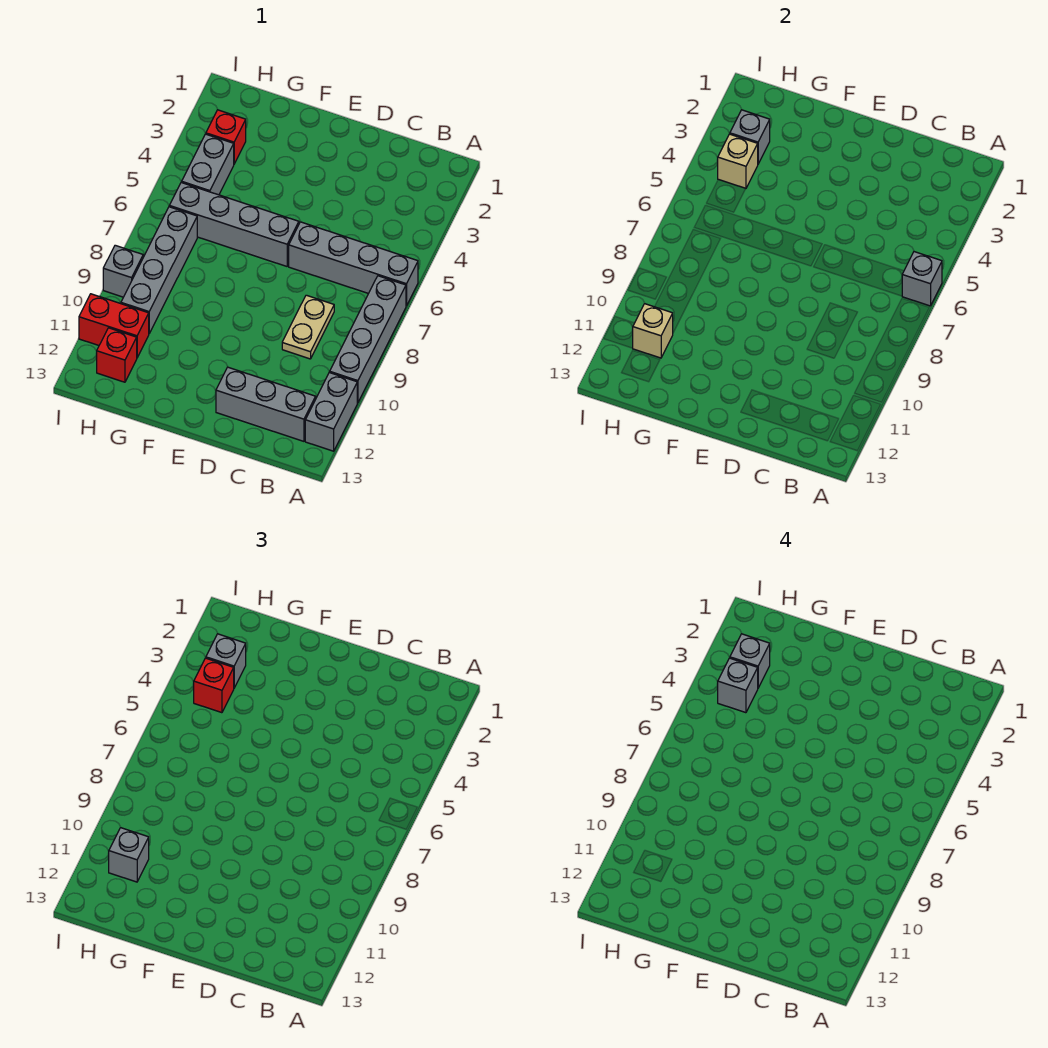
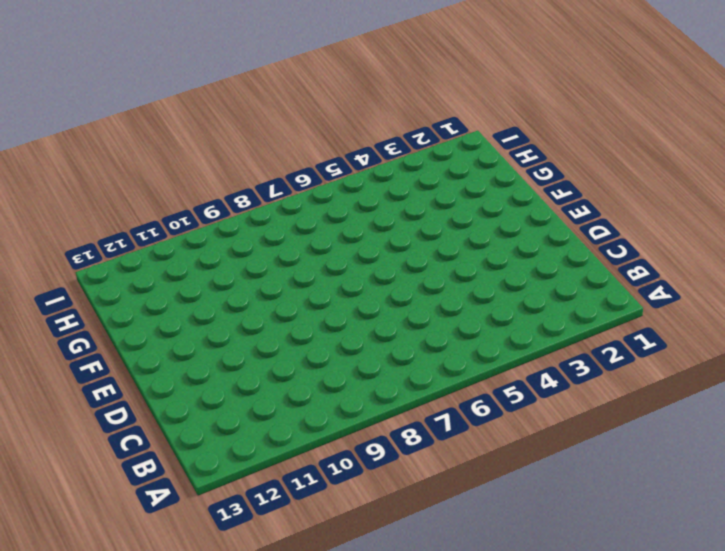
none -> grey brick A6:D6 level 1
none -> grey brick A7:A10 level 1
none -> grey brick A11:A12 level 1

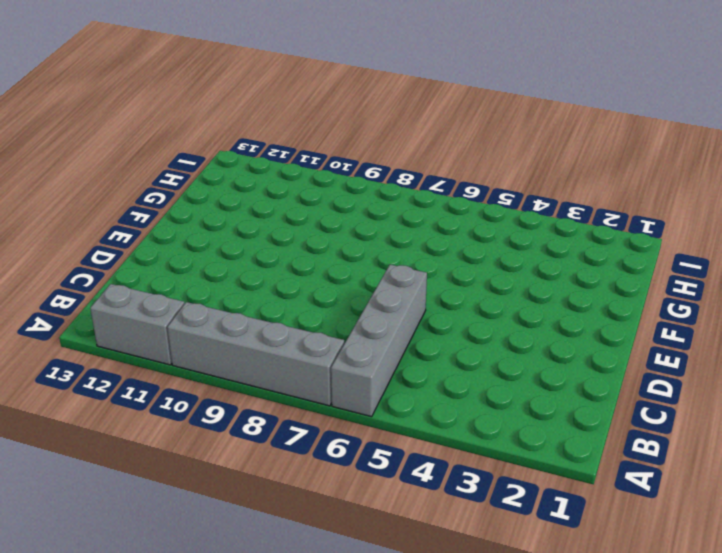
none -> grey brick B12:D12 level 1
none -> tan plate C8:C9 level 1
none -> grey brick E6:H6 level 1

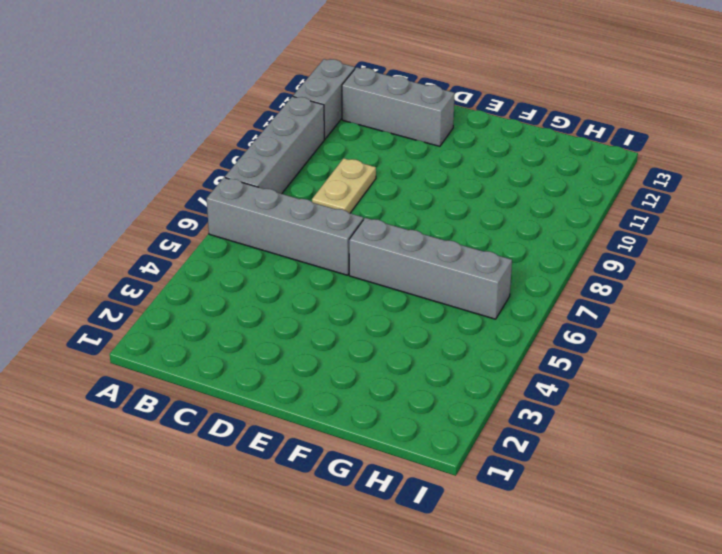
none -> red brick H3 level 1
none -> grey brick H4:H5 level 1
none -> grey brick H7:H10 level 1

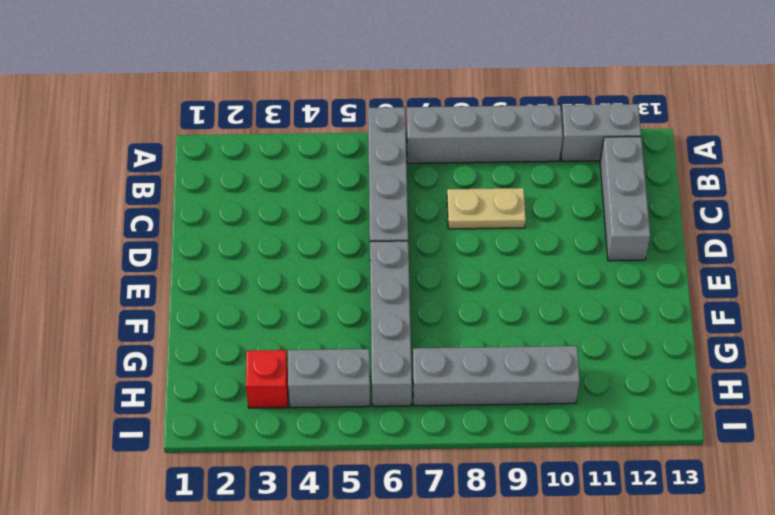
none -> red brick H11:I11 level 1
none -> red brick H12 level 1
none -> grey brick I9 level 1

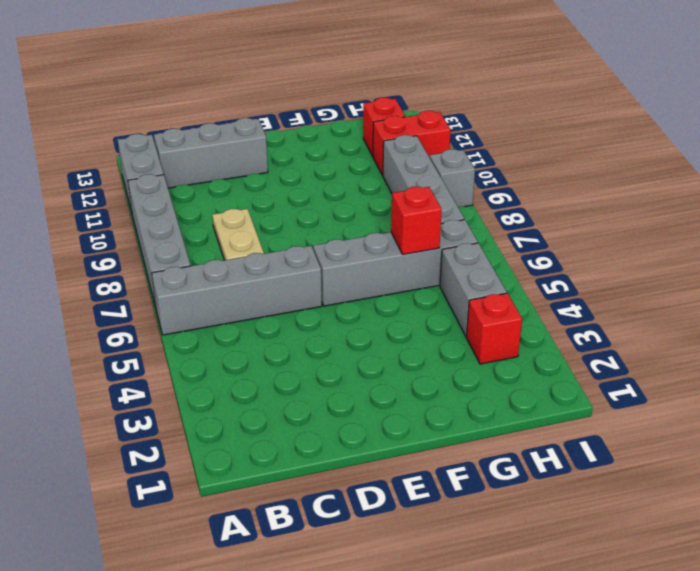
red brick G6 level 2 -> red brick H4 level 3
none -> grey brick A6 level 2
none -> grey brick H3 level 2
none -> tan brick H4 level 2

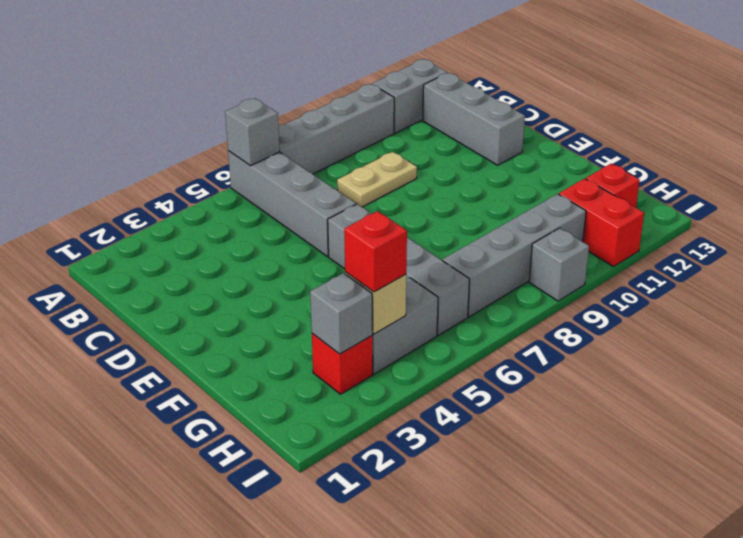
none -> tan brick H11 level 2
none -> grey brick H3 level 3
none -> grey brick H11 level 3

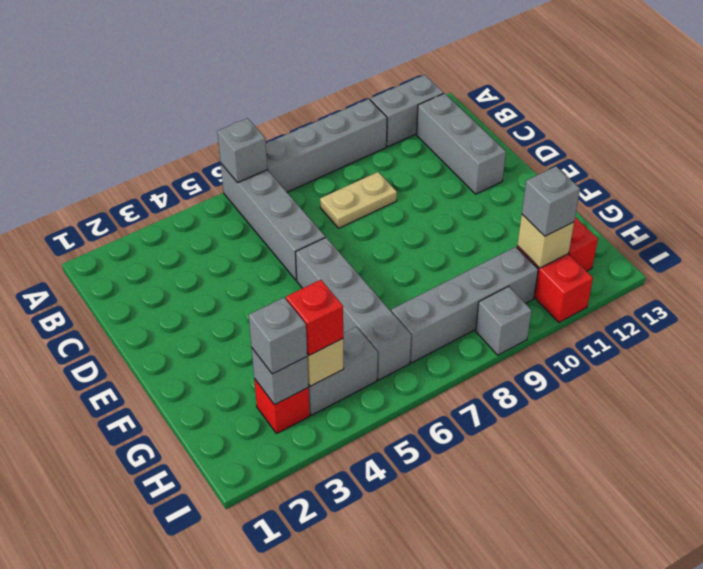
none -> grey brick H3 level 4
none -> grey brick H4 level 4

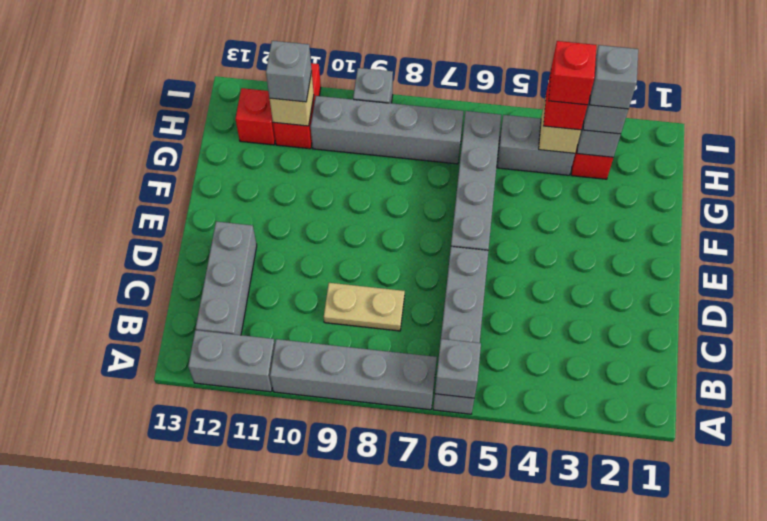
red brick H4 level 4 -> grey brick H4 level 4

